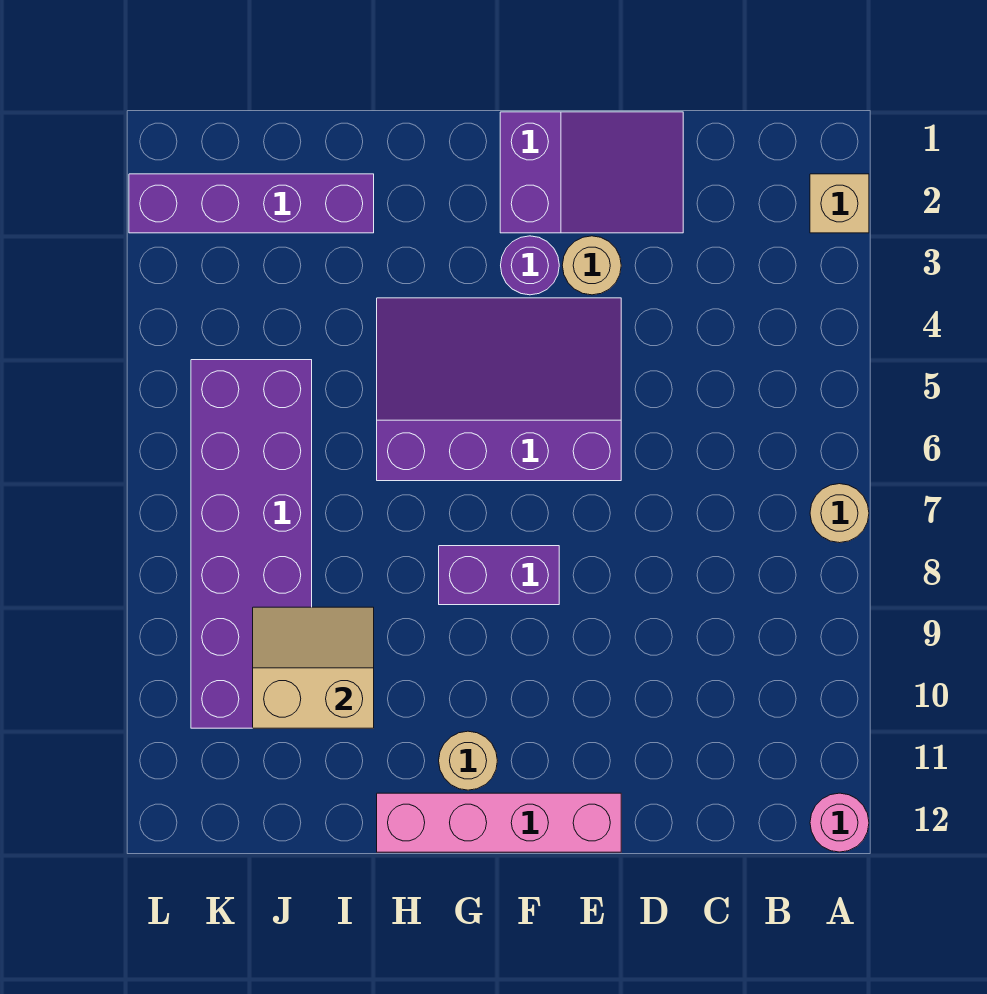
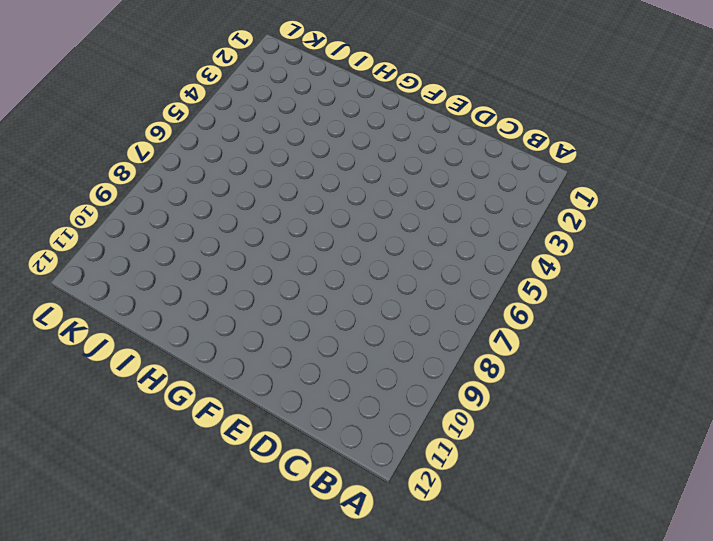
none -> tan brick A2 level 1
none -> tan round brick A7 level 1
none -> pink round brick A12 level 1

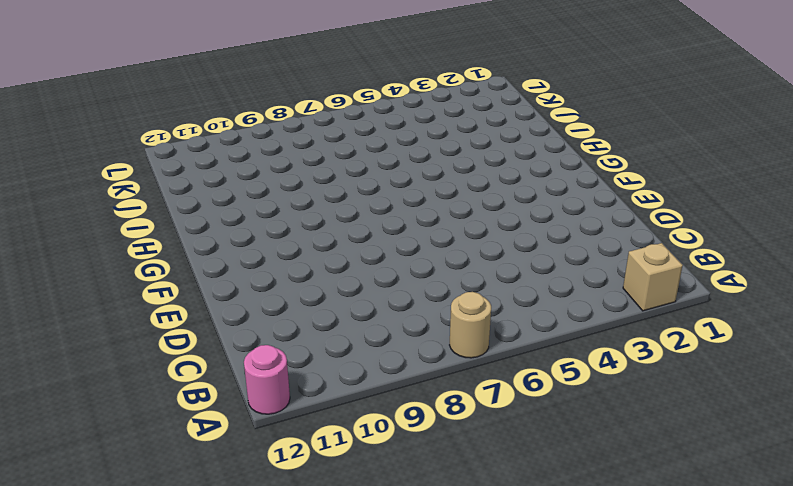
none -> purple slope D1:F2 level 1 top F
none -> tan round brick E3 level 1
none -> purple slope E4:H6 level 1 top 6

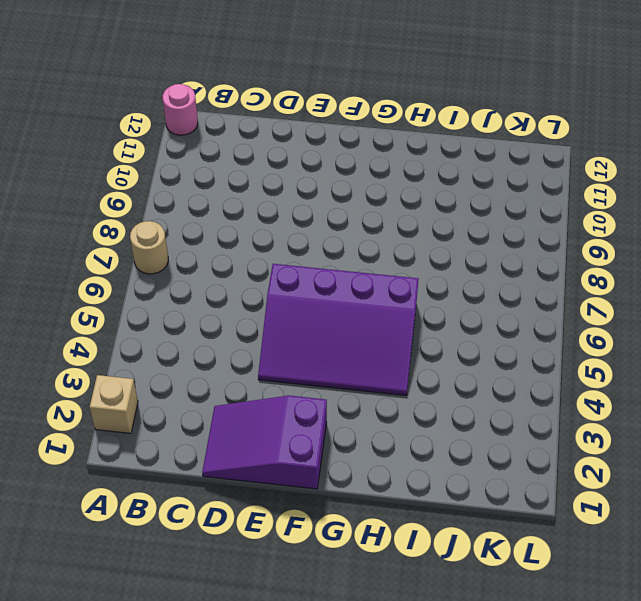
none -> tan round brick E3 level 1
none -> pink brick E12:H12 level 1
none -> purple round brick F3 level 1

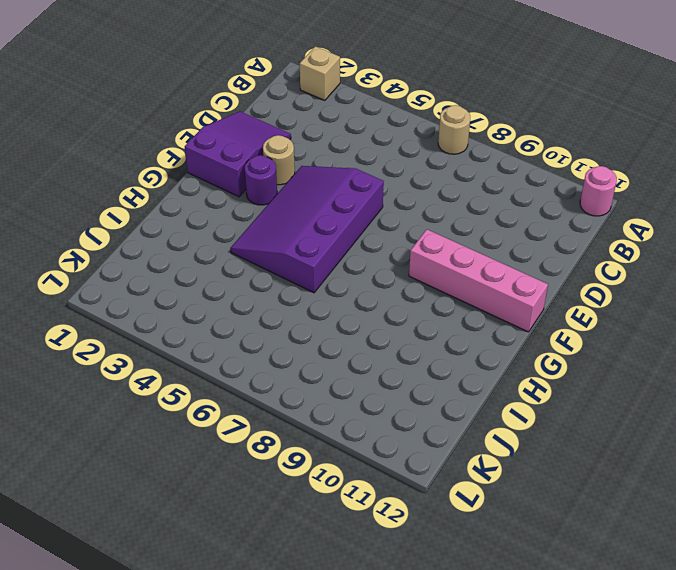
pink brick F9:F12 level 1 -> pink brick E12:H12 level 1
none -> purple brick F8:G8 level 1
none -> tan round brick G11 level 1
none -> purple brick I2:L2 level 1

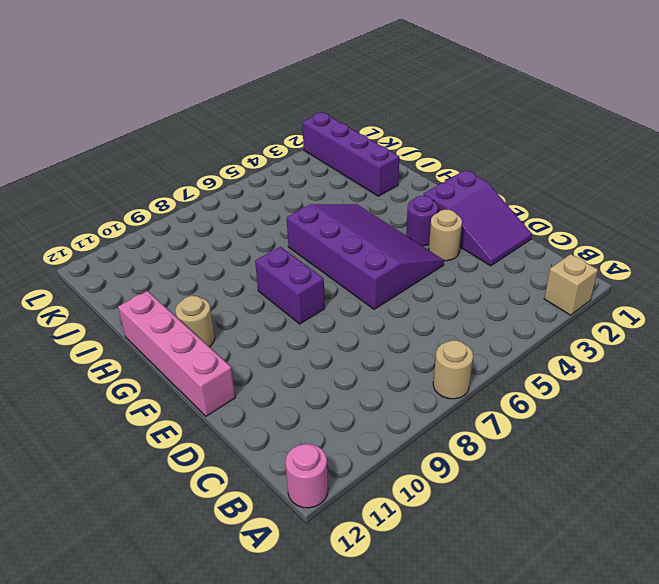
none -> purple brick J5:K10 level 1
none -> tan slope I9:J10 level 2 top 10

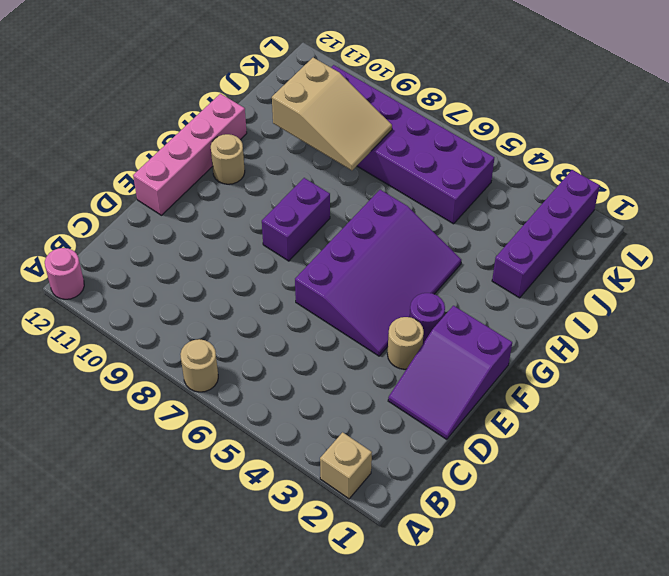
tan slope I8:J10 level 2 top 10 -> tan slope I9:J10 level 2 top 10

